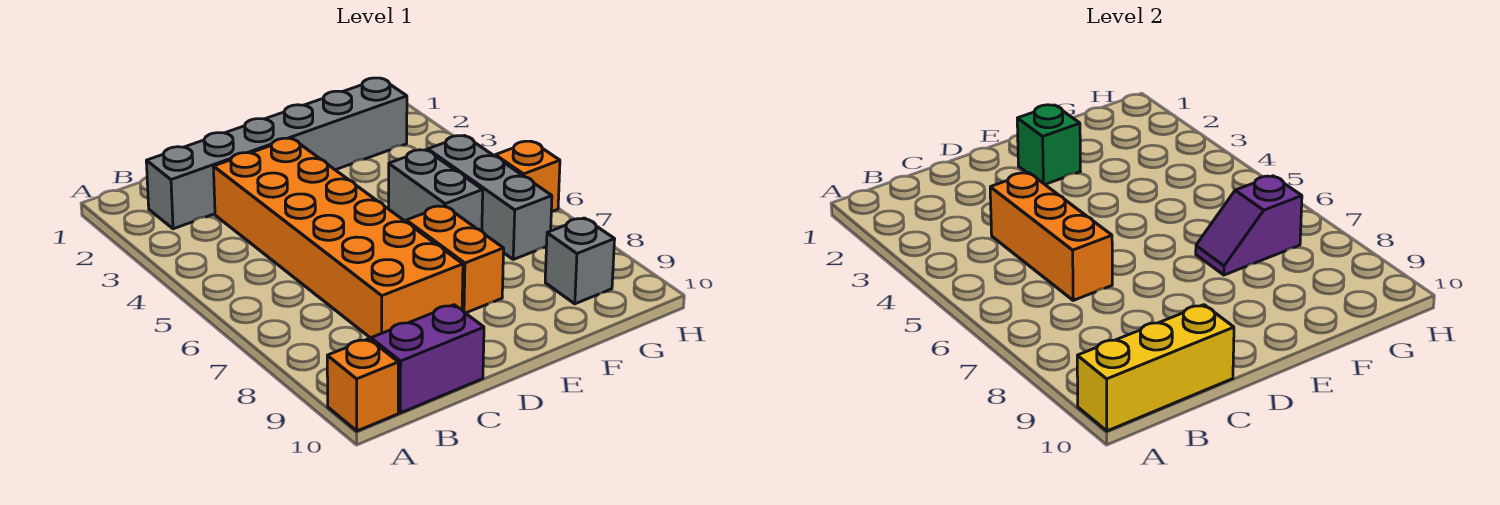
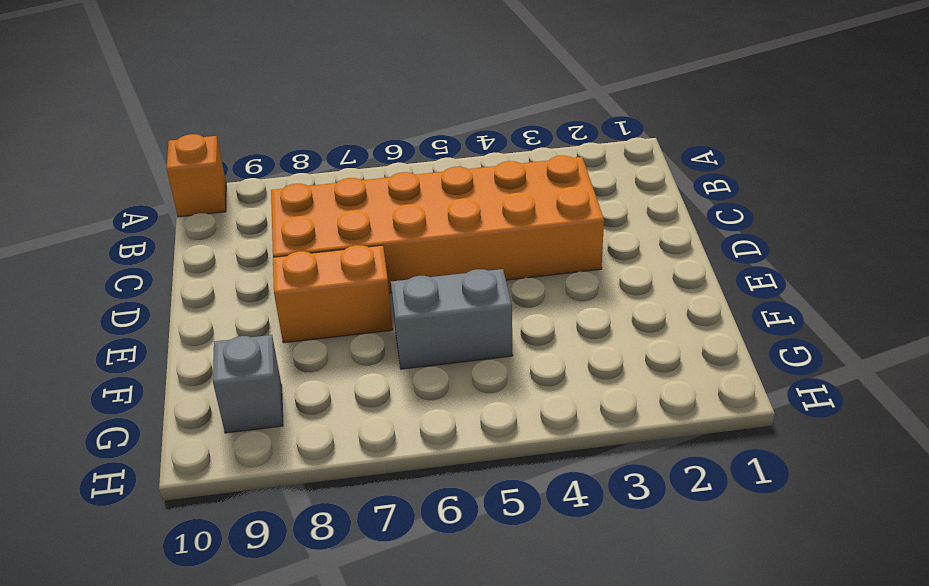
none -> grey brick B2:G2 level 1
none -> purple brick B10:C10 level 1
none -> grey brick G5:G7 level 1

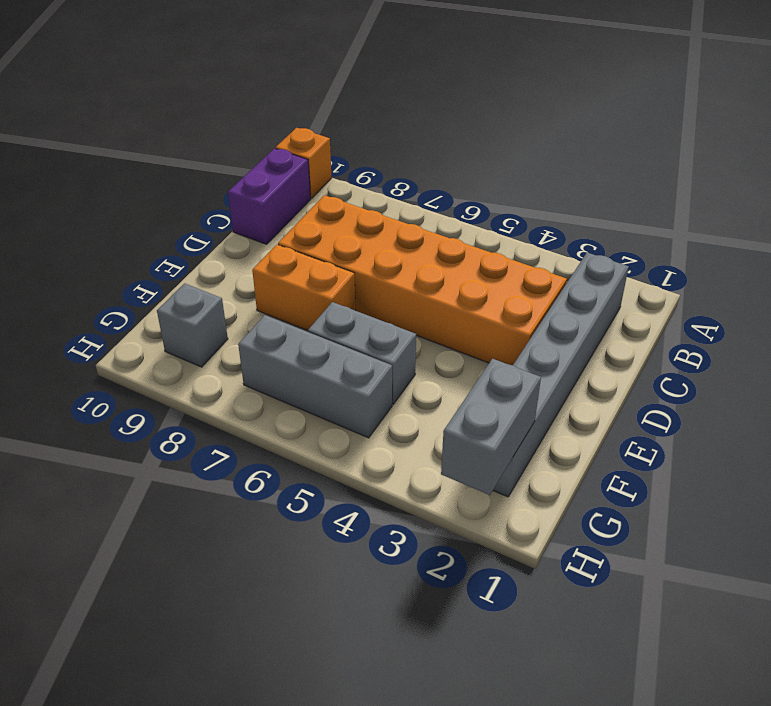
grey brick G2:H2 level 2 -> none
none -> orange brick H6 level 1
none -> yellow brick A10:C10 level 2
none -> orange brick C4:C6 level 2

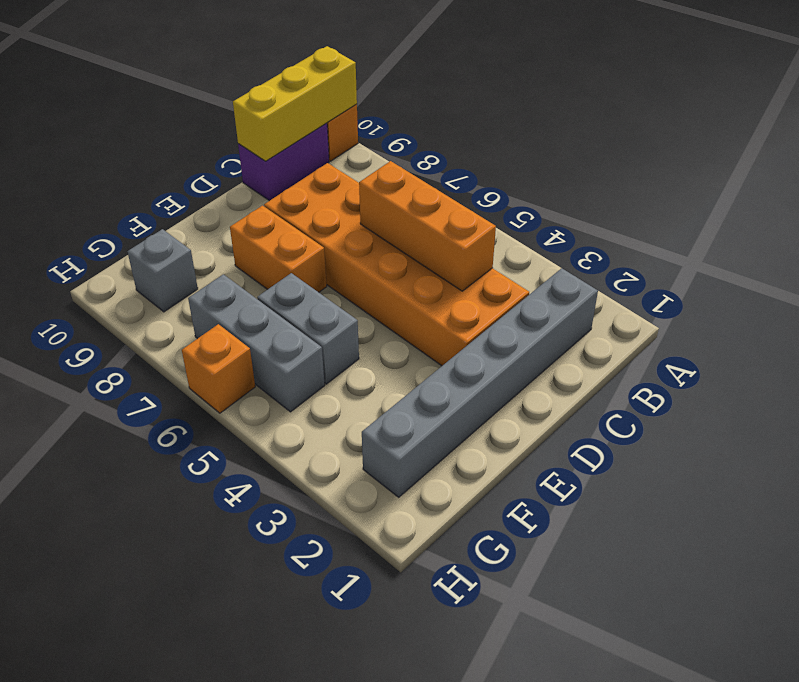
none -> green brick E2 level 2
none -> purple slope F7:G7 level 2 top G

